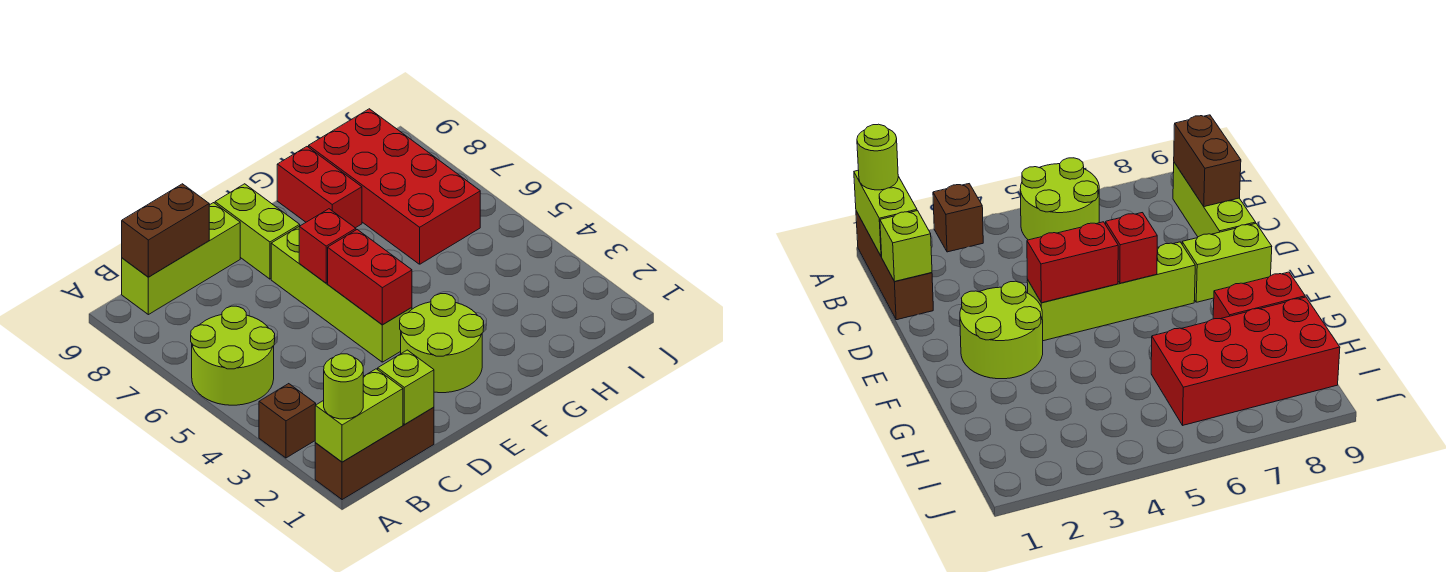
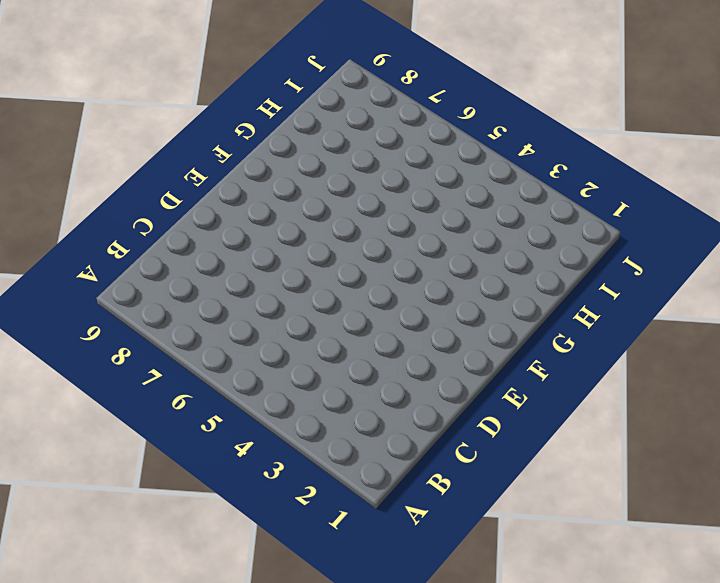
none -> brown brick A1:C1 level 1
none -> brown brick A3 level 1
none -> lime round brick A5:B6 level 1

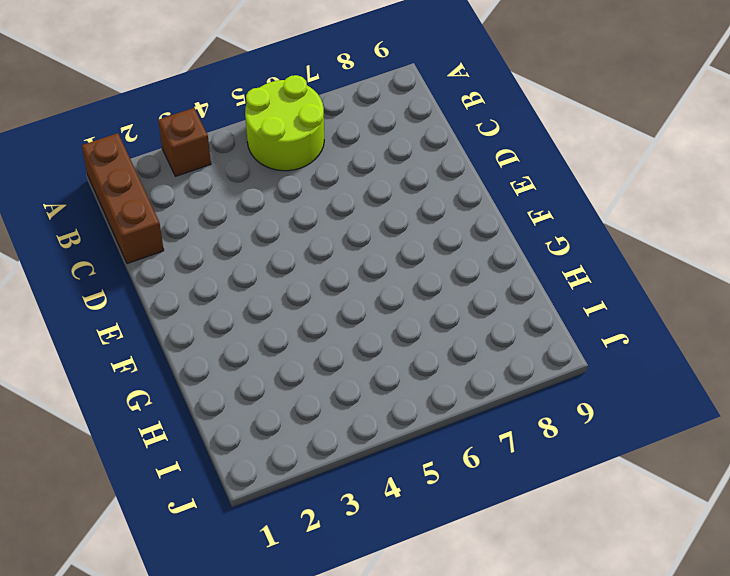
none -> lime brick B9:D9 level 1
none -> lime round brick E2:F3 level 1
none -> lime brick E4:E7 level 1

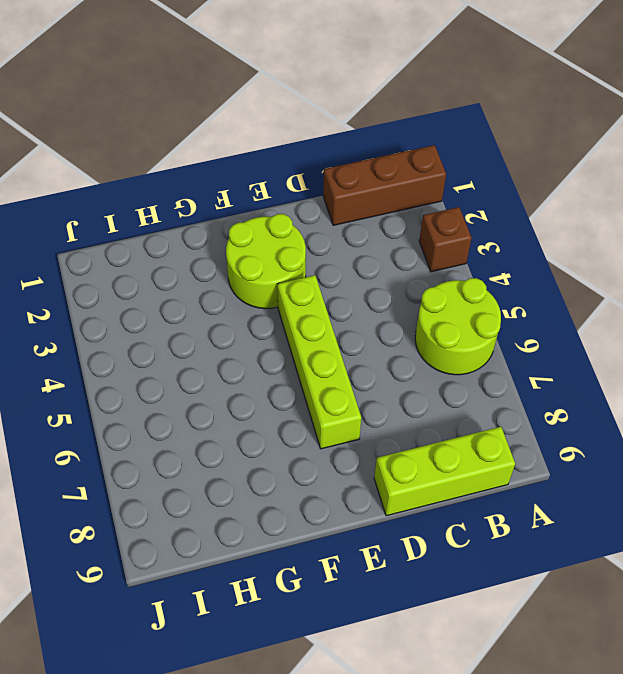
none -> lime brick E8:E9 level 1
none -> red brick G8:G9 level 1
none -> red brick H6:I9 level 1

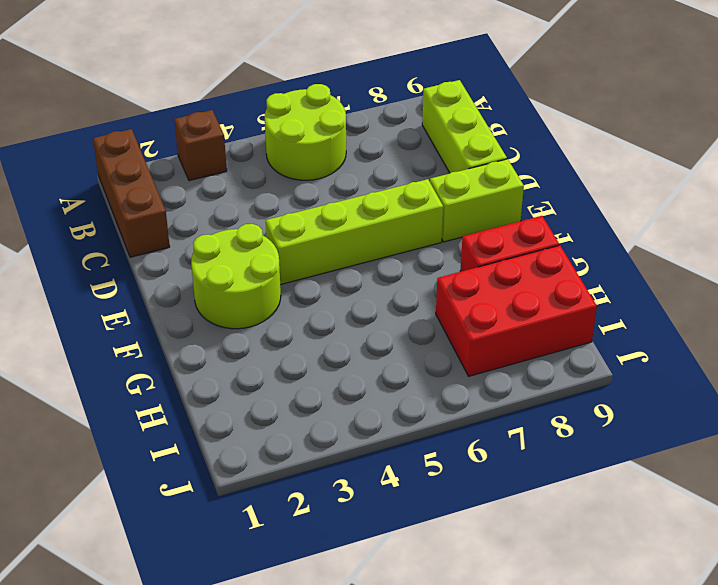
red brick H7:I9 level 1 -> red brick H6:I9 level 1
none -> lime brick A1:B1 level 2
none -> brown brick B9:C9 level 2
none -> lime brick C1 level 2

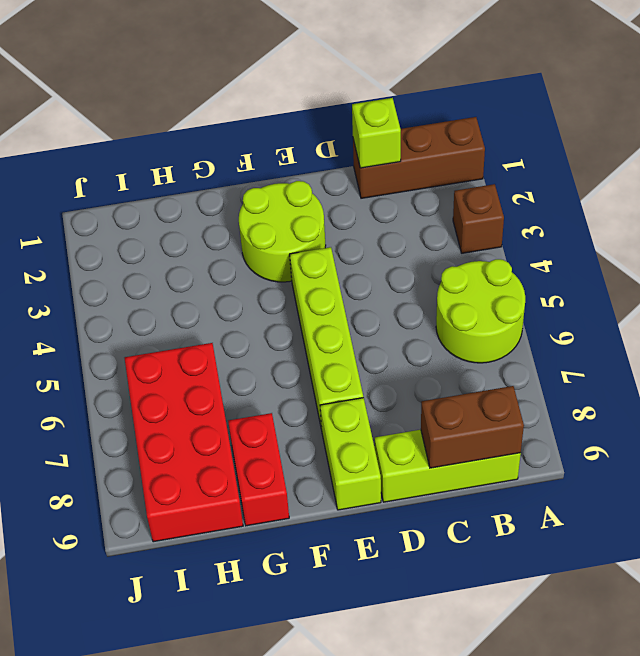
none -> lime brick A1:B1 level 2
none -> red brick E4:E5 level 2
none -> red brick E6 level 2

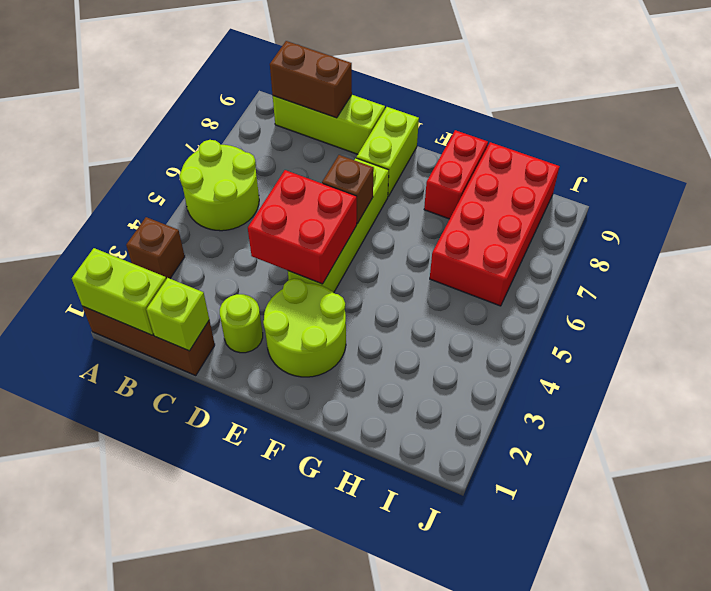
lime round brick D2 level 1 -> lime round brick A1 level 3
red brick D4:E5 level 2 -> red brick E4:E5 level 2
brown brick E6 level 2 -> red brick E6 level 2

